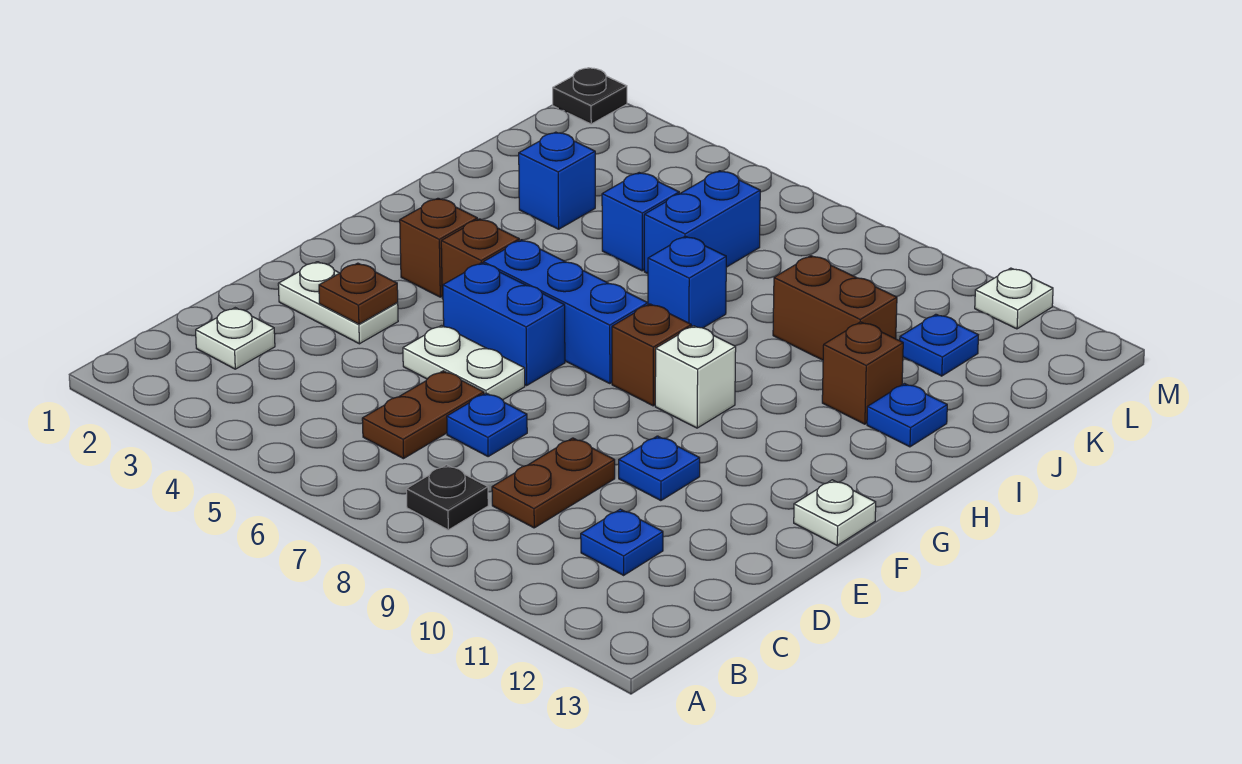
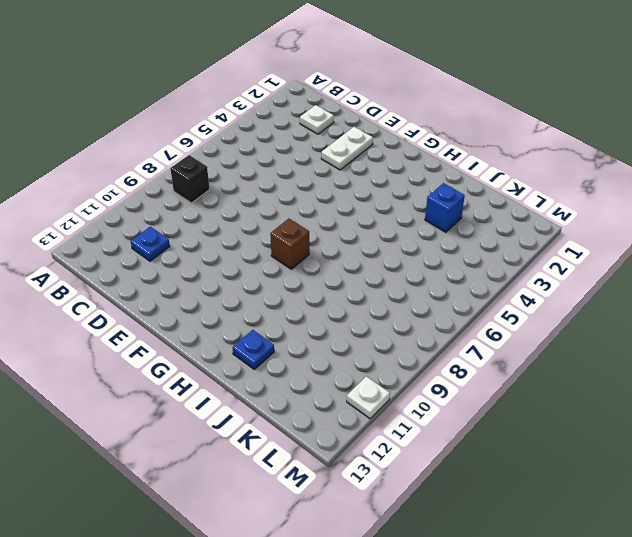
black brick B8 level 1 -> black plate B8 level 1
none -> brown plate C6:D6 level 1
none -> brown plate C9:D9 level 1
none -> blue plate D7 level 1

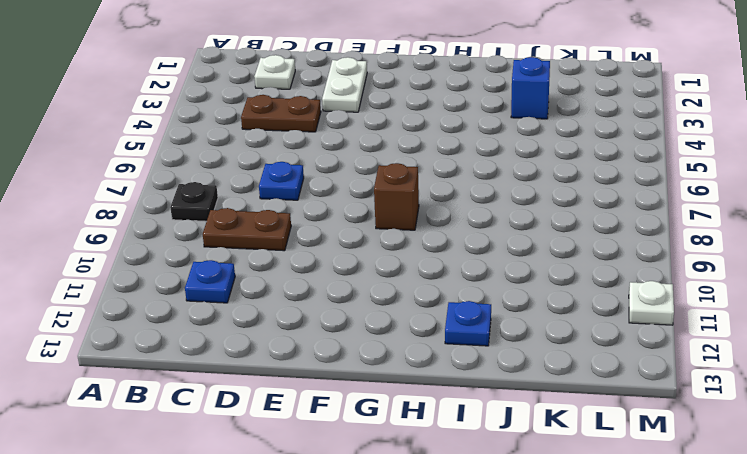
brown plate C4:D4 level 1 -> brown plate C6:D6 level 1
none -> white plate E5:E6 level 1
none -> blue plate E10 level 1
none -> blue brick F5:F6 level 1

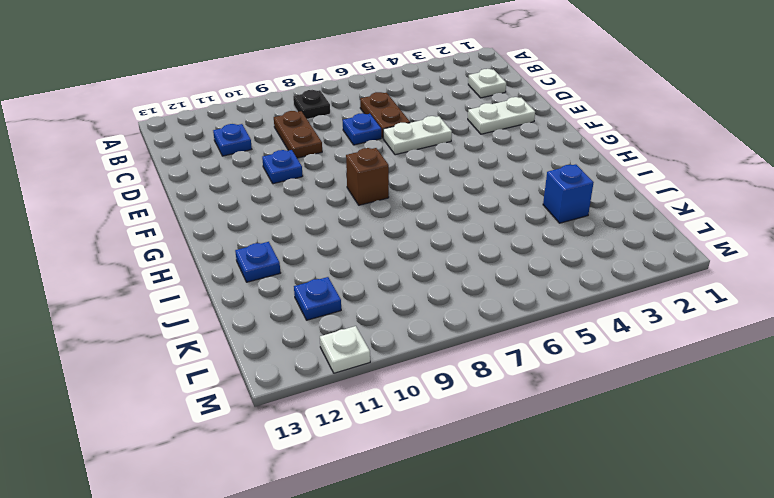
none -> blue brick F5:F6 level 1
none -> white plate F13 level 1
none -> brown brick G3 level 1

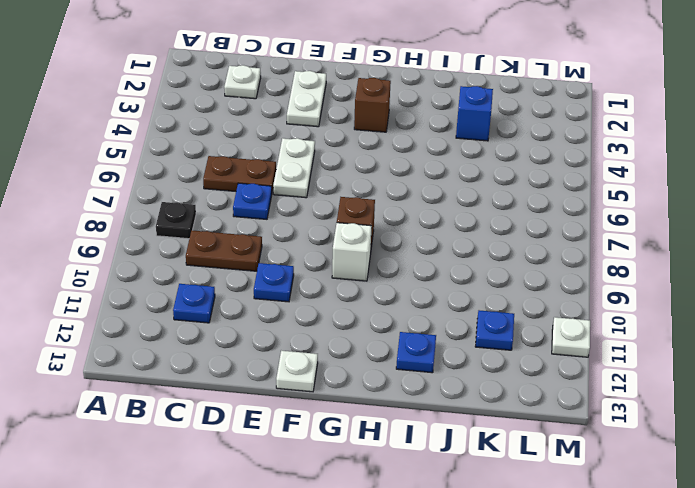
none -> blue brick F5:F6 level 1
none -> brown brick G4 level 1
none -> blue brick G5:G7 level 1

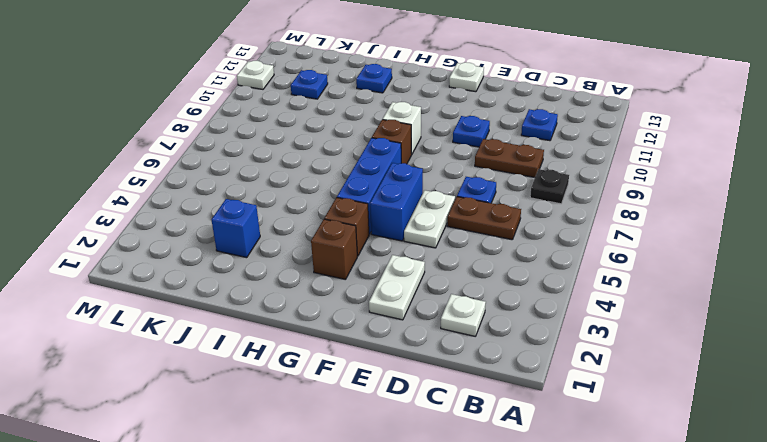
none -> blue brick I7 level 1
none -> brown brick I11 level 1
none -> blue brick J5 level 1

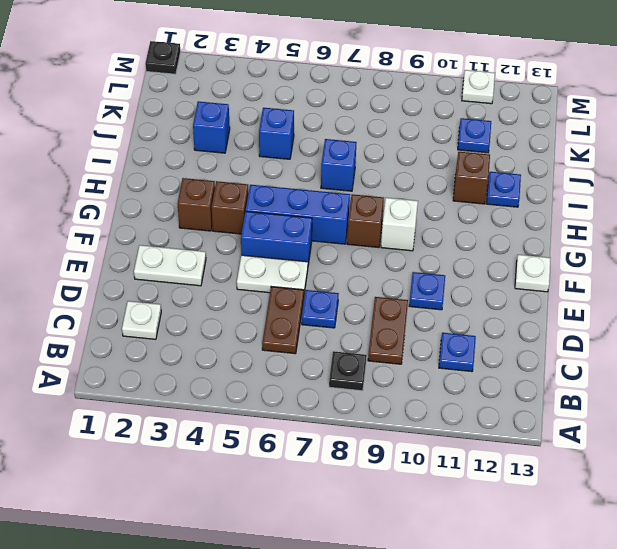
none -> blue brick J6:K6 level 1
none -> brown brick J9:J10 level 1
none -> brown plate E3 level 2

